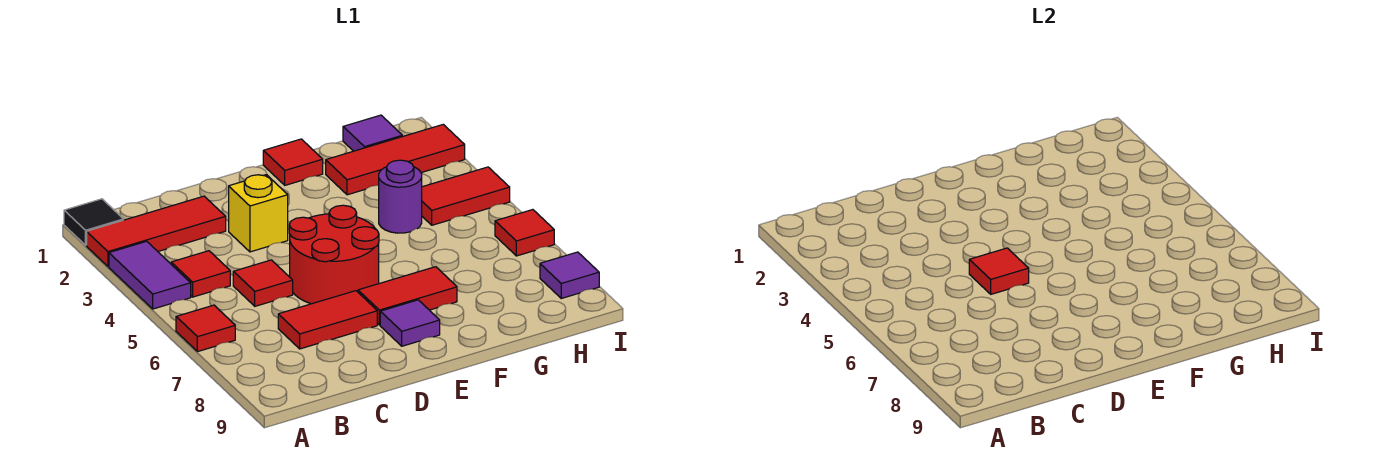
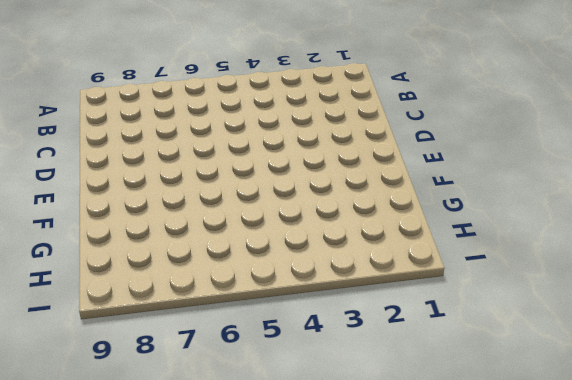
none -> black tile A1 level 1
none -> red tile A2:C2 level 1
none -> purple tile A3:A4 level 1

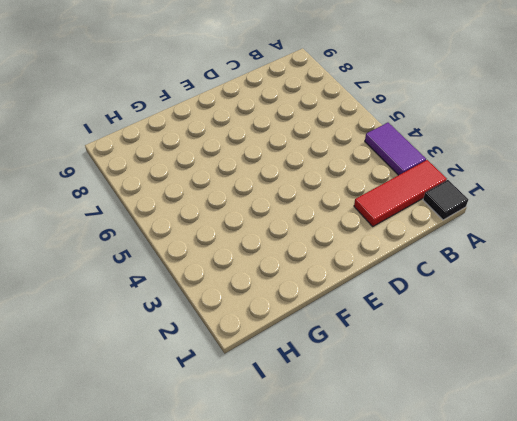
none -> red tile A6 level 1
none -> red tile B4 level 1
none -> red tile C5 level 1

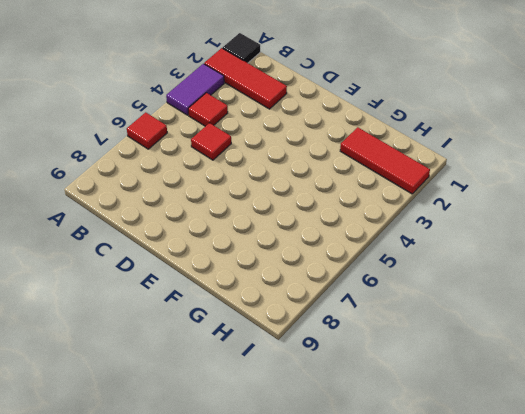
none -> red tile C7:D7 level 1
none -> yellow brick D3 level 1
none -> red round brick D5:E6 level 1

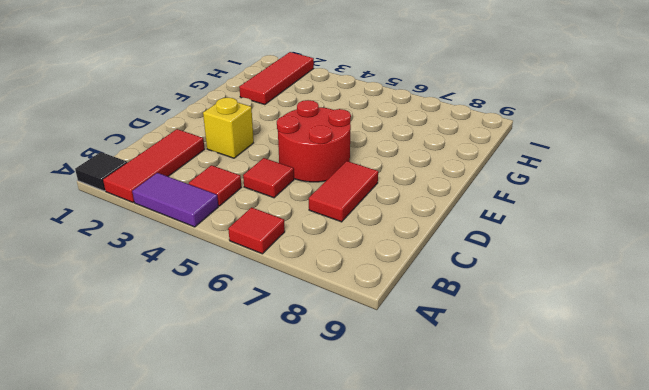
none -> red tile E7:F7 level 1
none -> purple tile E8 level 1
none -> red tile F1 level 1

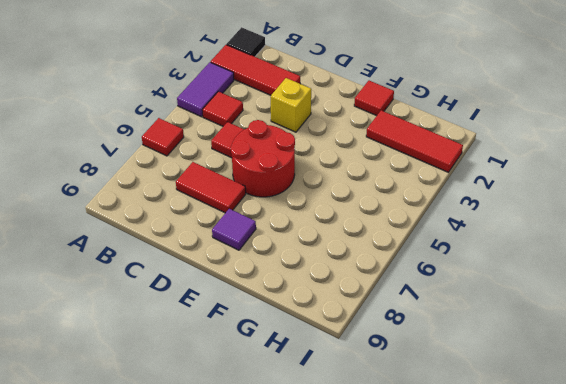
none -> red tile E7:F7 level 1
none -> purple round brick G4 level 1
none -> purple tile H1 level 1

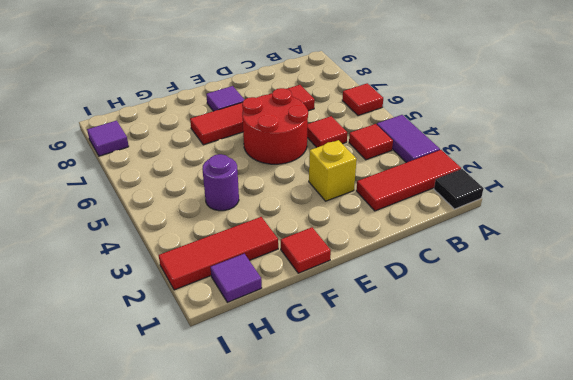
none -> red tile H4:I4 level 1
none -> red tile I6 level 1
none -> red tile D5 level 2

